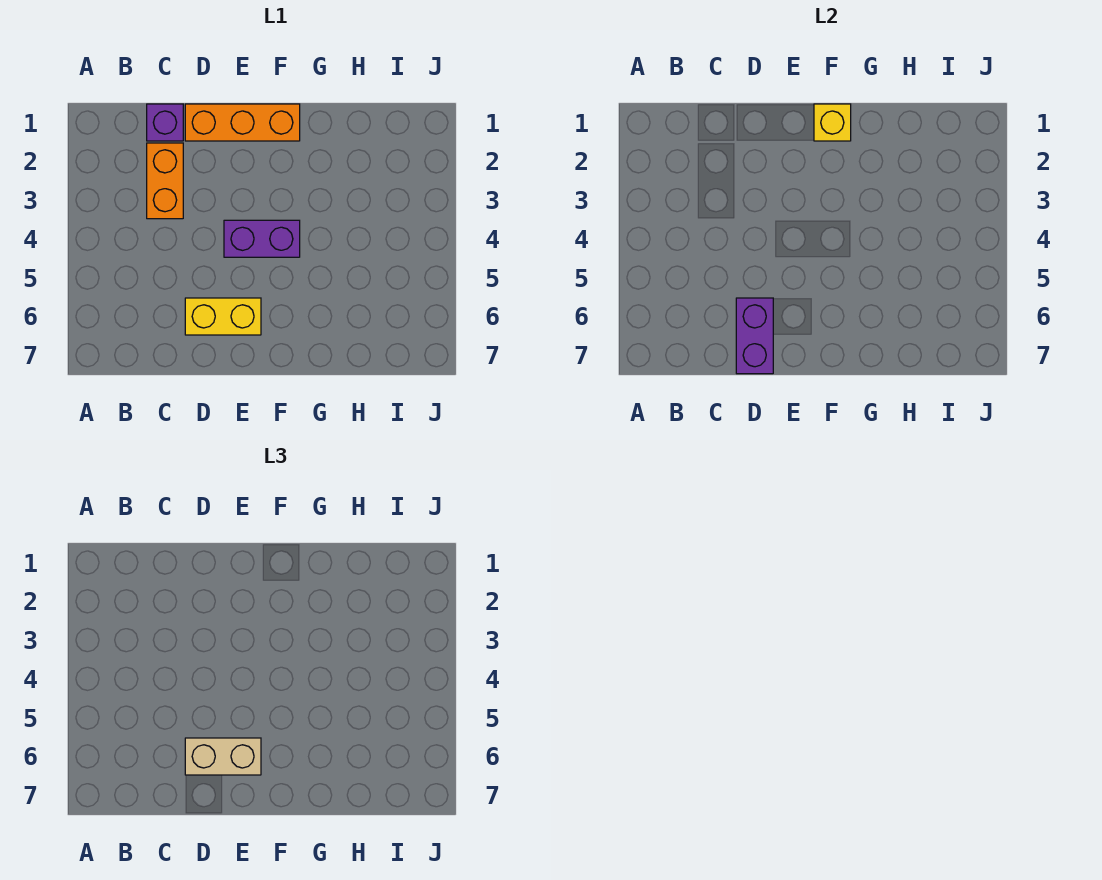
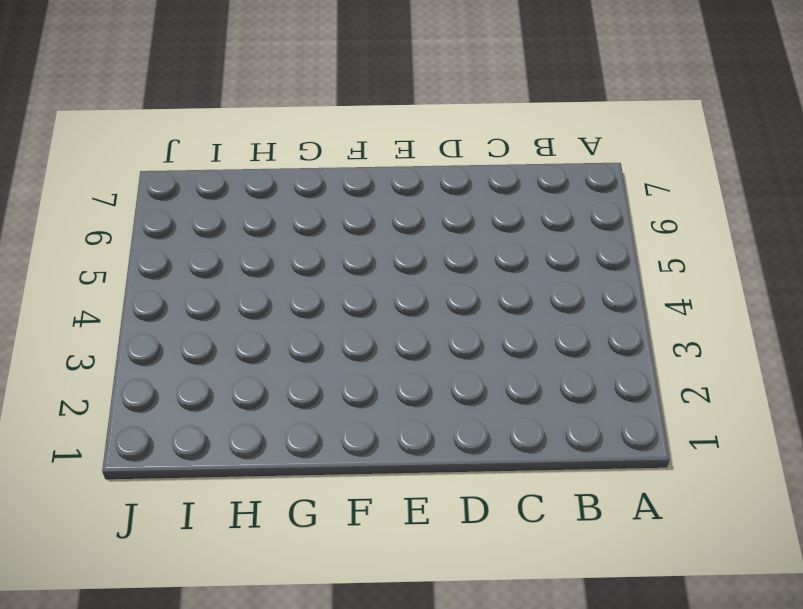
none -> purple brick C1 level 1
none -> orange brick C2:C3 level 1

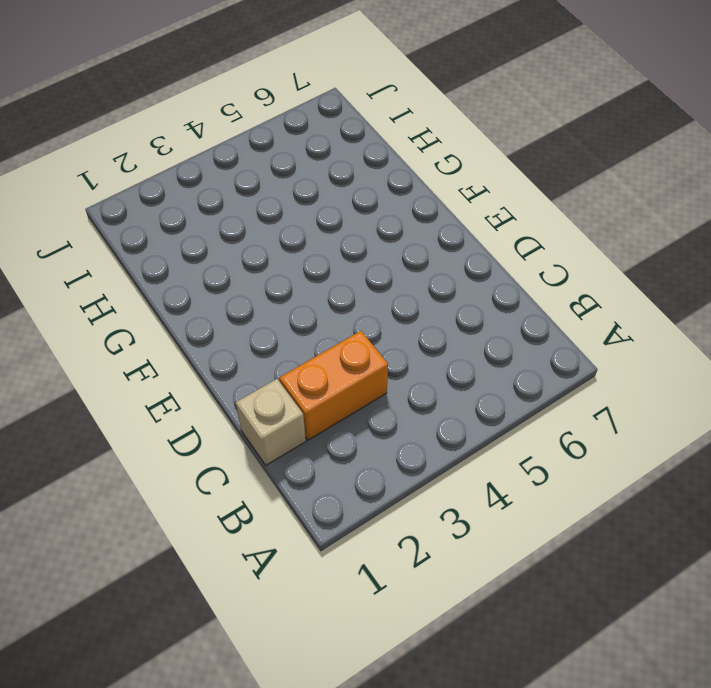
tan brick C1 level 1 -> purple brick C1 level 1
none -> orange brick D1:F1 level 1
none -> yellow brick D6:E6 level 1

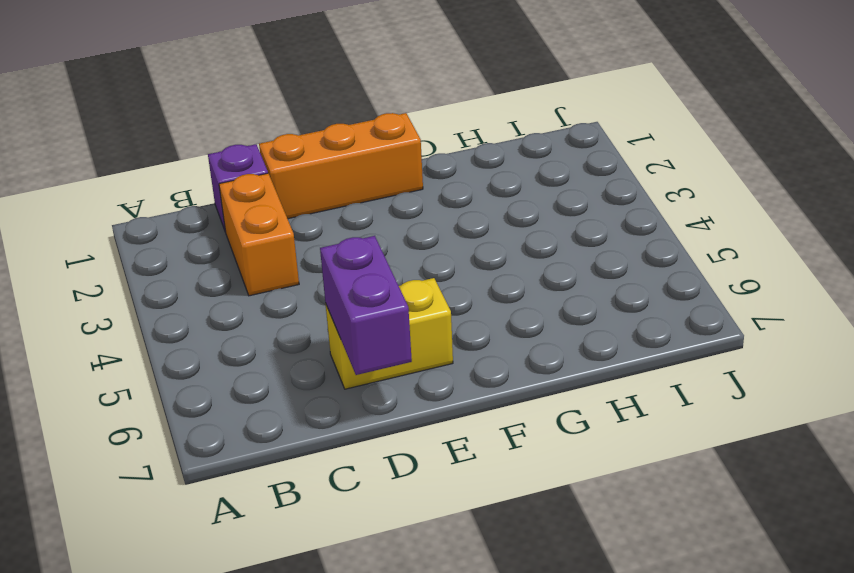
none -> purple brick E4:F4 level 1
none -> yellow brick F1 level 2

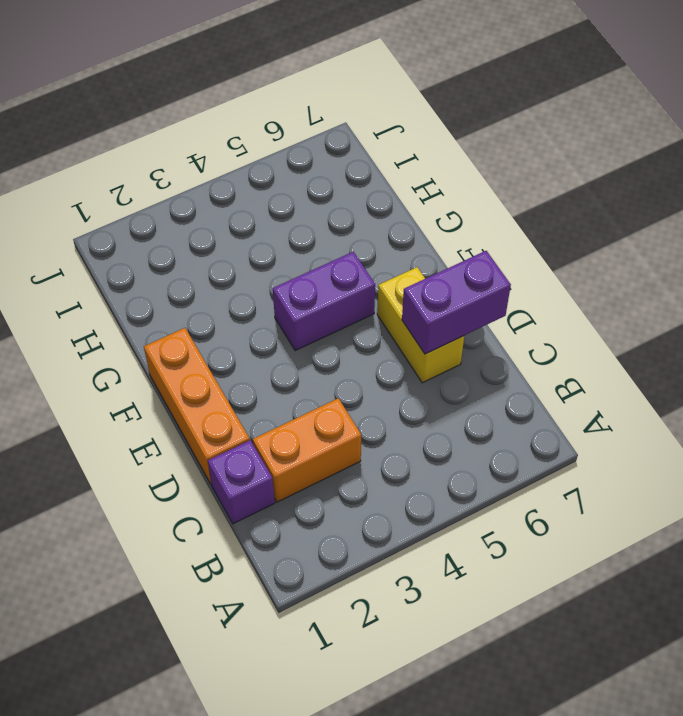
purple brick F4:F5 level 1 -> purple brick E4:F4 level 1
none -> yellow brick F1 level 2
none -> tan brick D6:E6 level 3

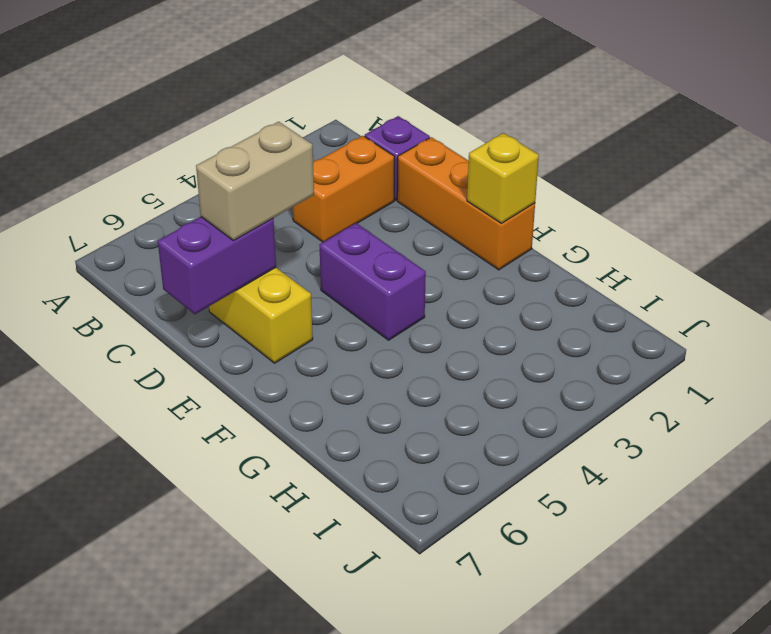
tan brick D5:D6 level 3 -> tan brick D6:E6 level 3

